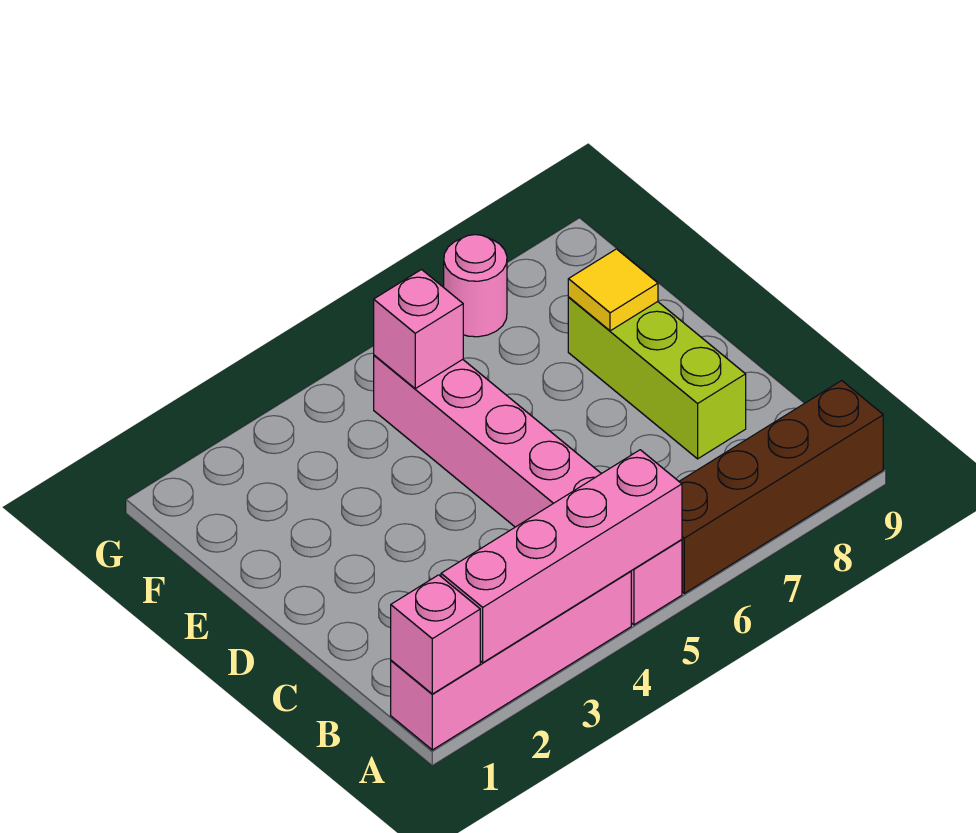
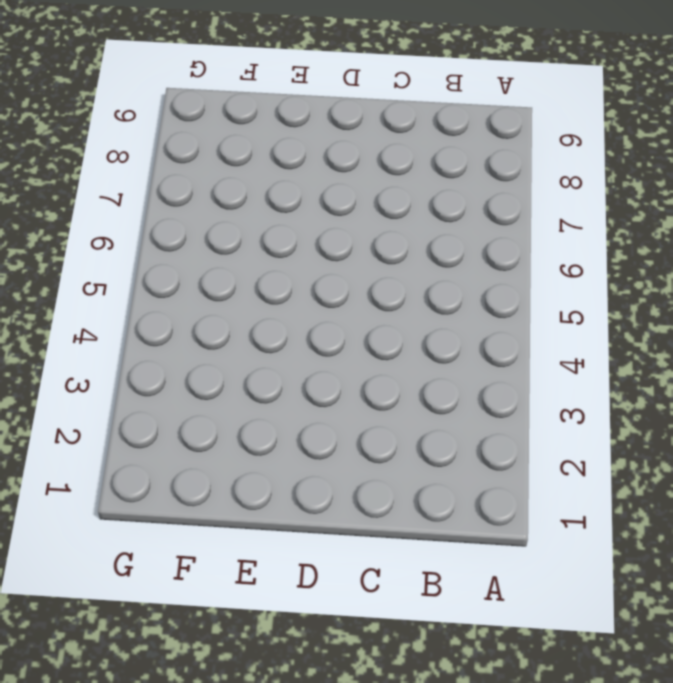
none -> pink brick A1:A4 level 1
none -> pink brick A5:F5 level 1

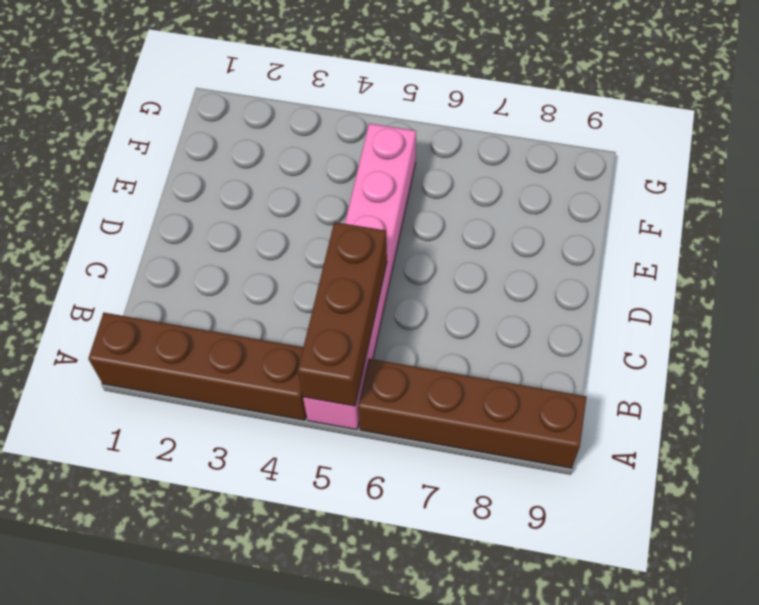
brown brick A1:A4 level 1 -> pink brick A1:A4 level 1
brown brick A5:C5 level 2 -> pink brick A2:A5 level 2
none -> lime brick C8:E8 level 1
none -> pink round brick G7 level 1

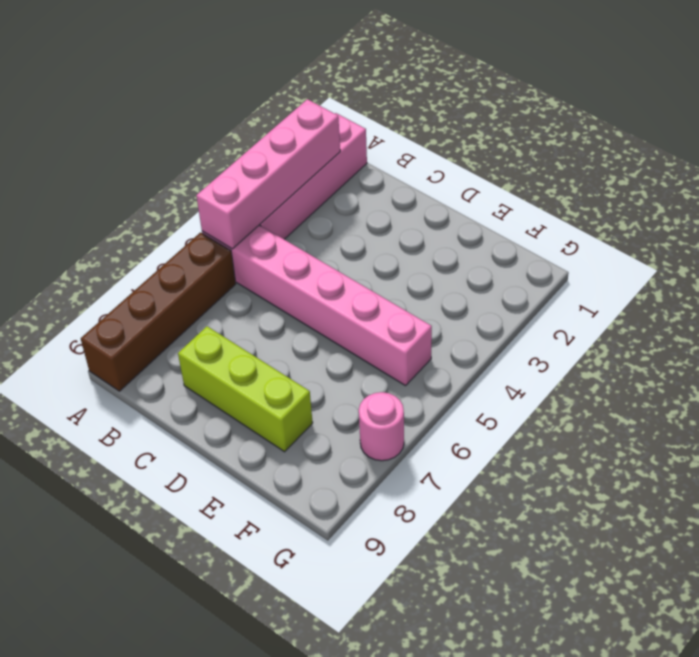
none -> pink brick A1 level 2
none -> yellow tile E8 level 2

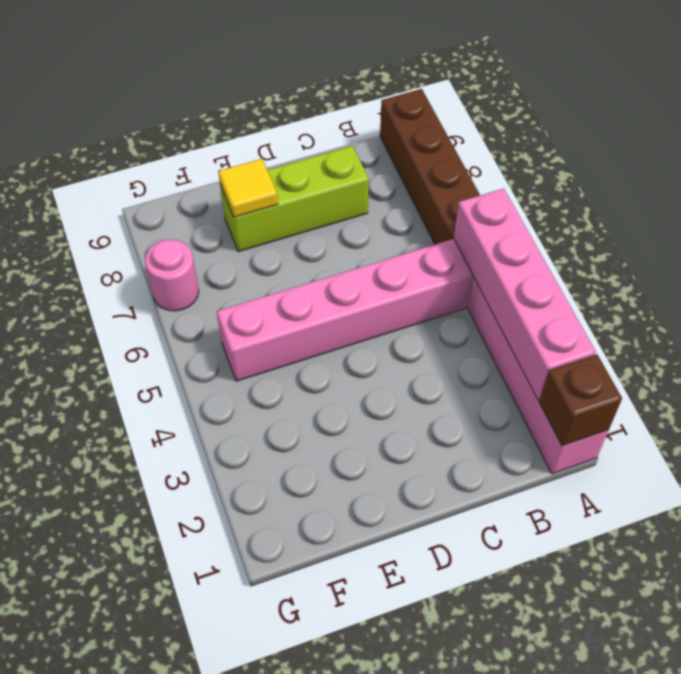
brown brick A1 level 2 -> pink brick A1 level 2
none -> pink brick F5 level 2

